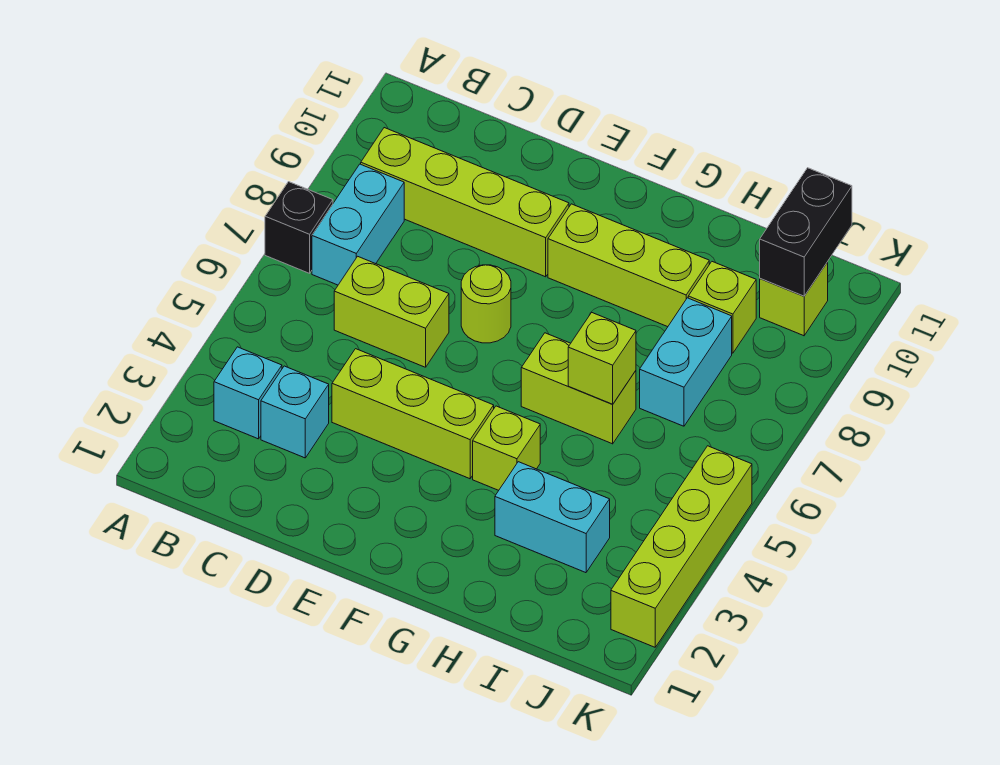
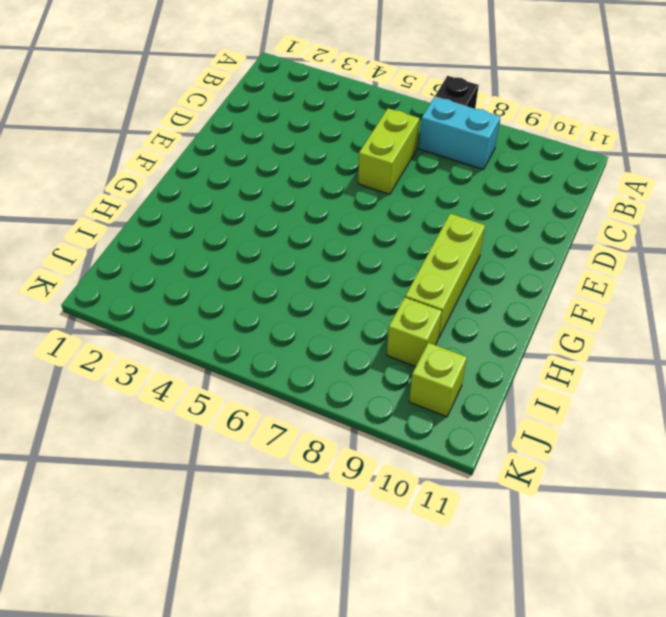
none -> cyan brick B3 level 1
none -> lime brick B9:E9 level 1
none -> cyan brick C3 level 1

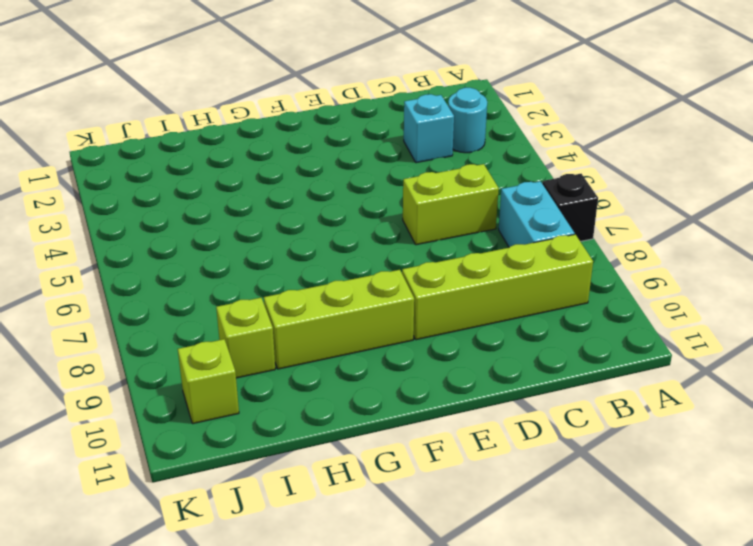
cyan round brick B3 level 1 -> cyan brick B3 level 1
none -> lime brick D4:F4 level 1
none -> lime round brick E7 level 1
none -> lime brick G4 level 1

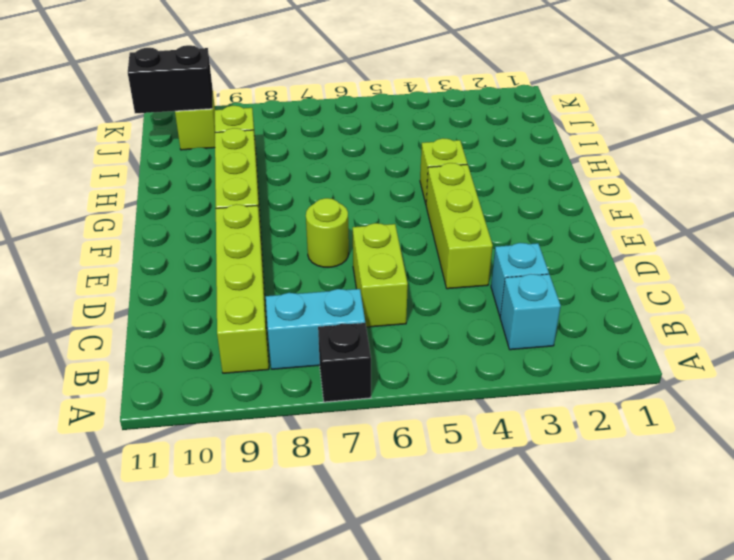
none -> lime brick G6:H6 level 1
none -> cyan brick H3:I3 level 1
none -> cyan brick I7:I8 level 1

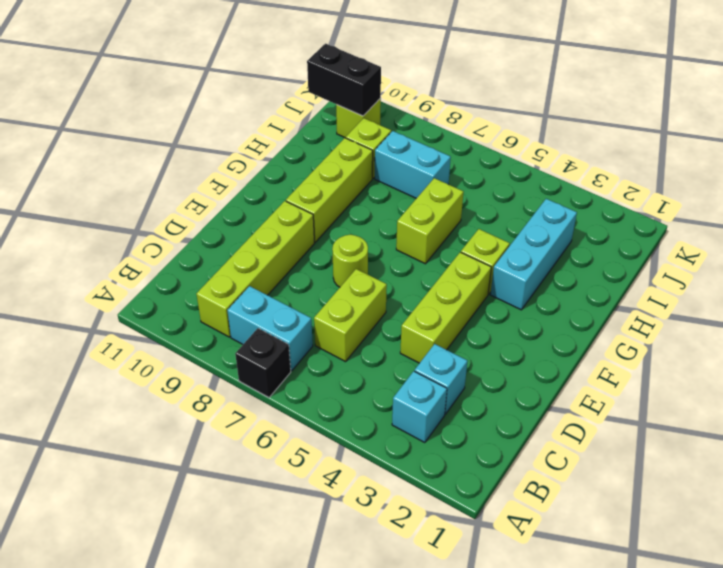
cyan brick G3:I3 level 1 -> cyan brick H3:I3 level 1
none -> lime brick K2:K5 level 1
none -> lime brick H6 level 2

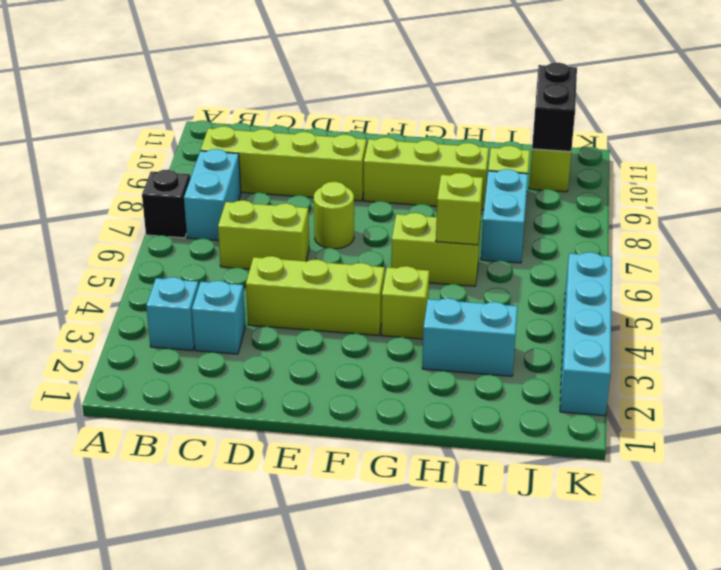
cyan brick K2:K5 level 1 -> lime brick K2:K5 level 1

